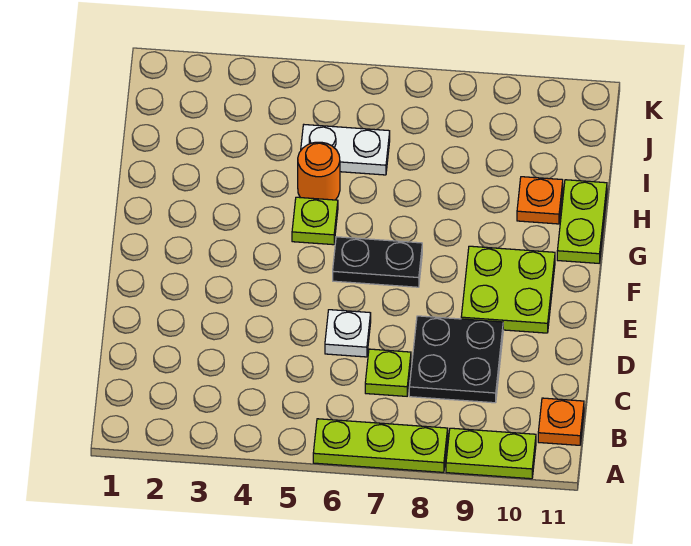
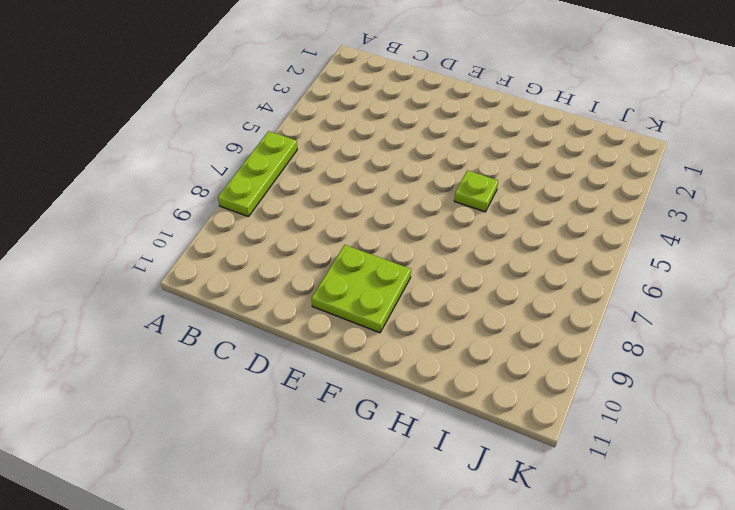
none -> lime plate A9:A10 level 1
none -> orange plate B11 level 1
none -> lime plate C7 level 1

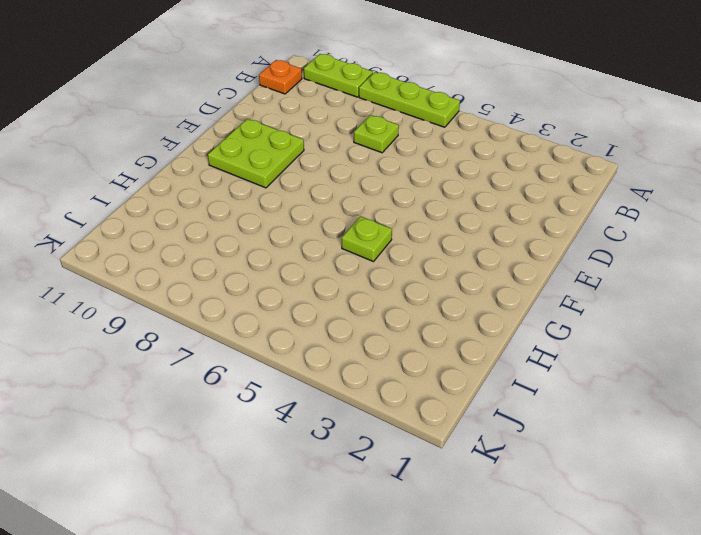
none -> black plate C8:D9 level 1
none -> white plate D6 level 1
none -> black plate F6:F7 level 1

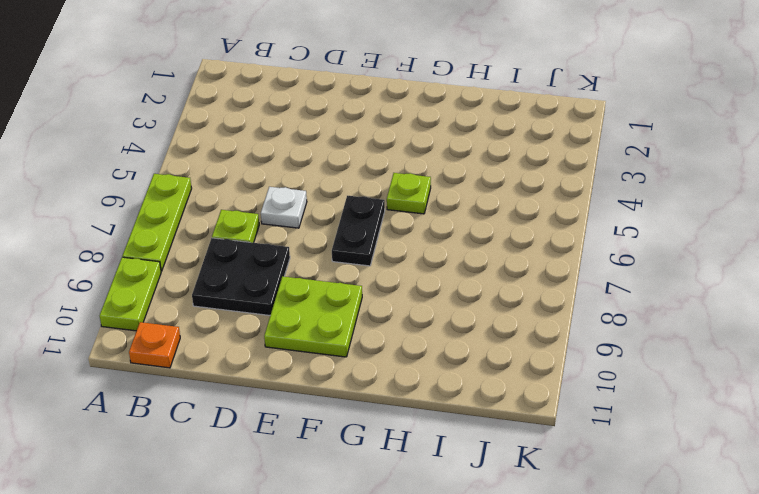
none -> lime plate G11:H11 level 1
none -> orange round brick H5 level 1
none -> orange plate H10 level 1

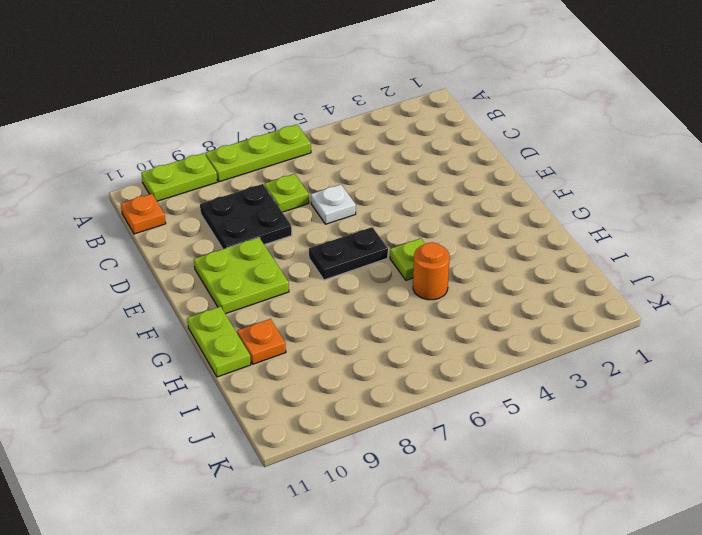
none -> white plate I5:I6 level 1

